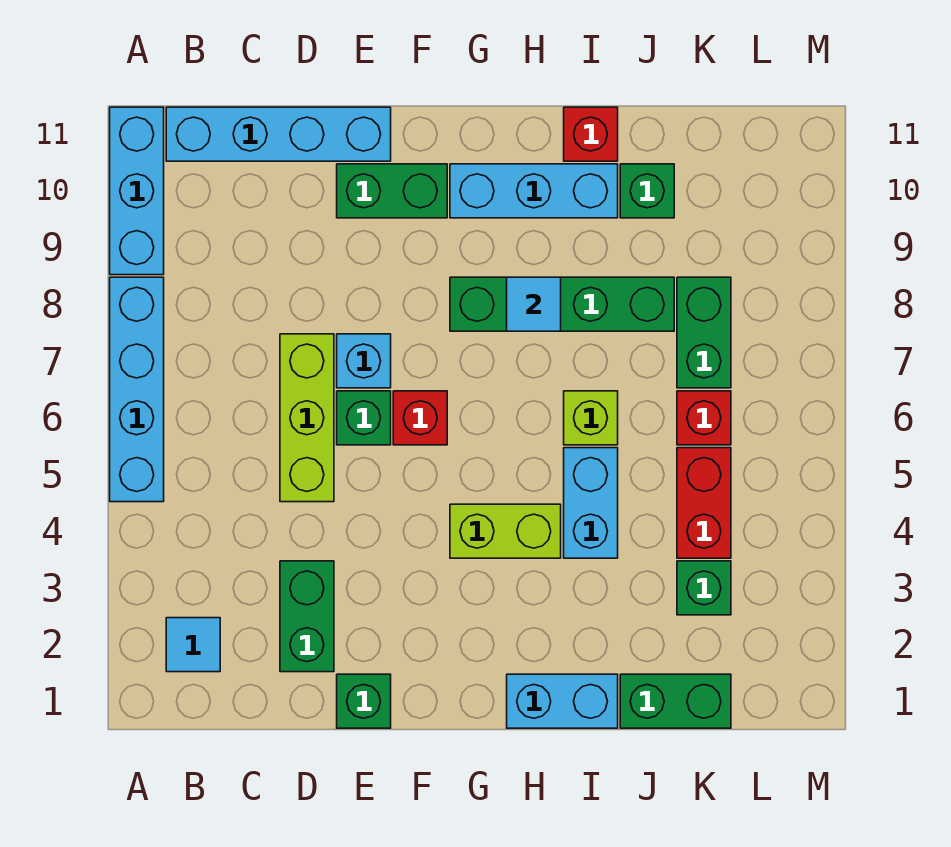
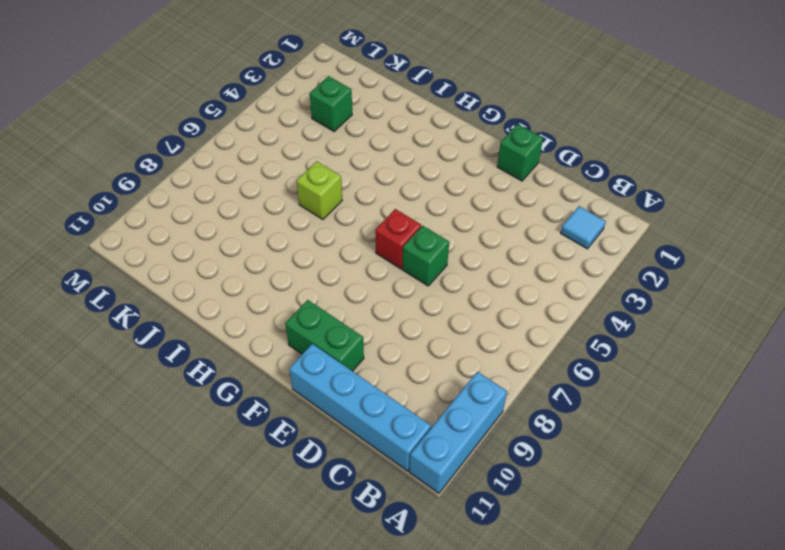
none -> cyan brick A5:A8 level 1
none -> green brick D2:D3 level 1
none -> lime brick D5:D7 level 1

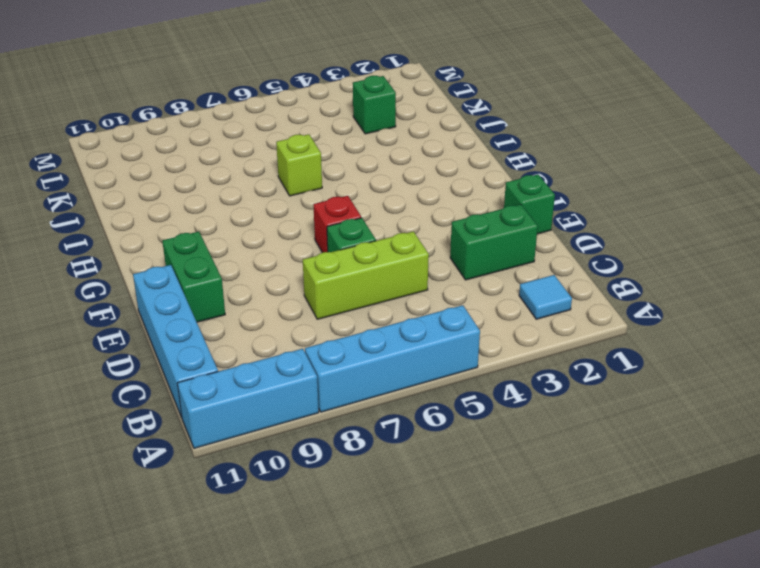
none -> cyan brick E7 level 1
none -> lime brick G4:H4 level 1
none -> green brick G8:J8 level 1

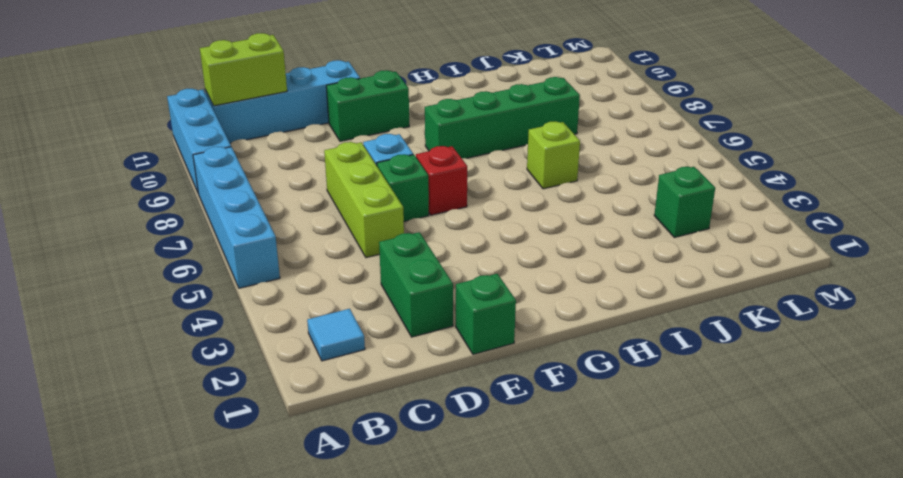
lime brick B11:C11 level 2 -> lime brick G4:H4 level 1
none -> cyan brick G10:I10 level 1
none -> cyan brick H1:I1 level 1
none -> cyan brick I4:I5 level 1

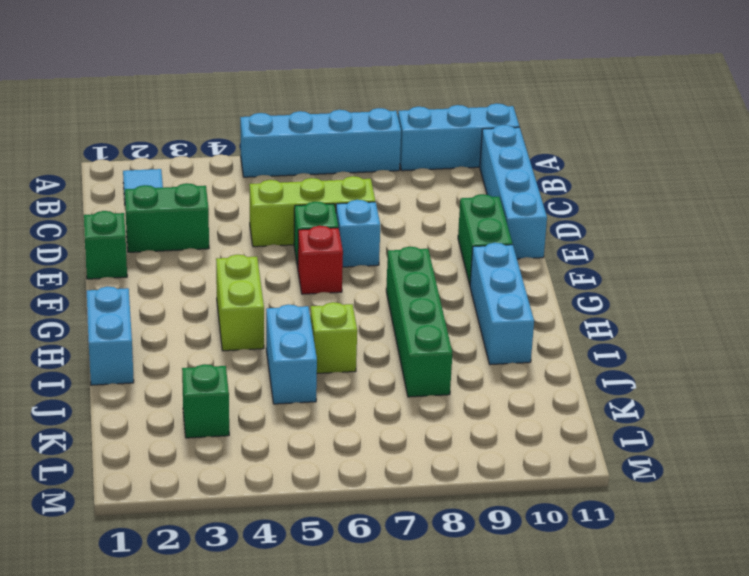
cyan brick I5:J5 level 1 -> cyan brick I4:I5 level 1
none -> red brick I11 level 1
none -> green brick J1:K1 level 1
none -> green brick J10 level 1

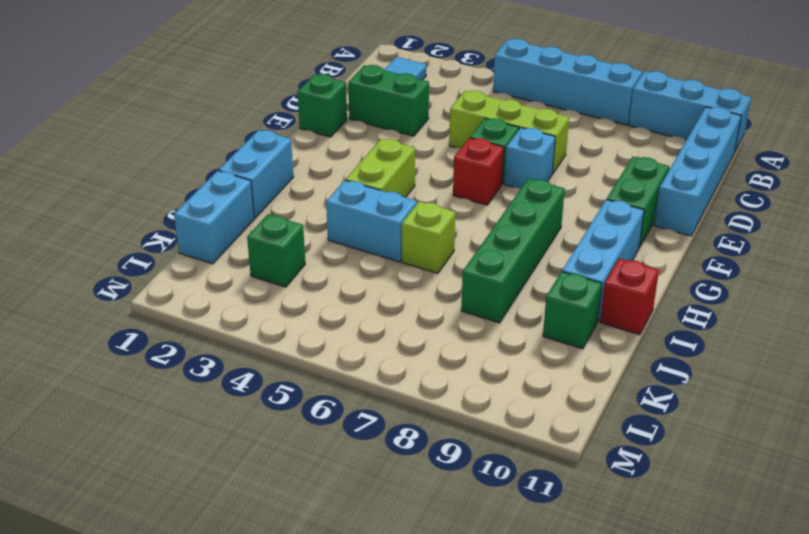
cyan brick J1:K1 level 1 -> green brick J1:K1 level 1
none -> red brick K4:K5 level 1
none -> red brick K6 level 1
none -> green brick K7:K8 level 1

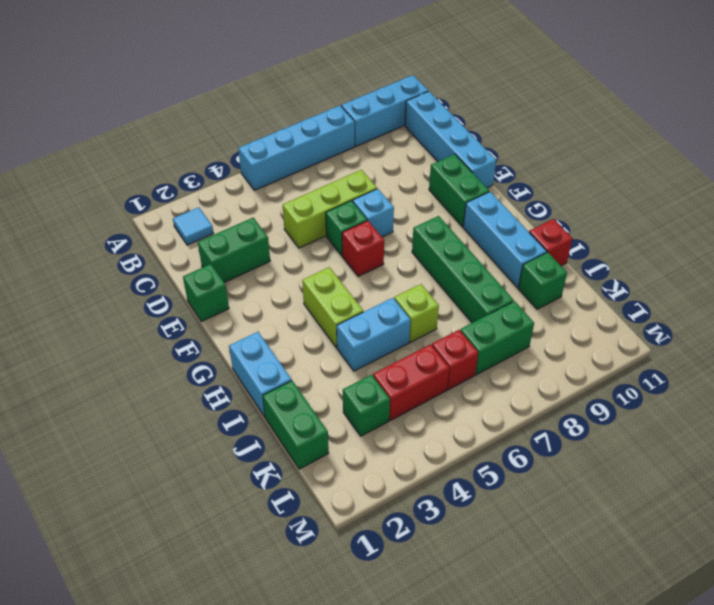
none -> cyan tile H8 level 2

